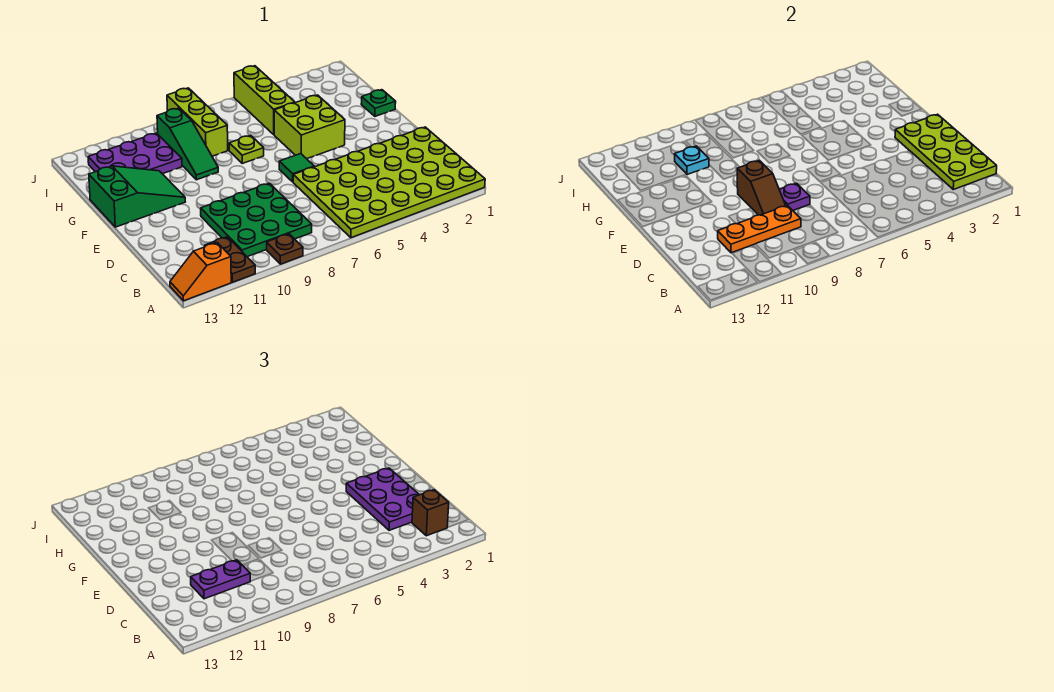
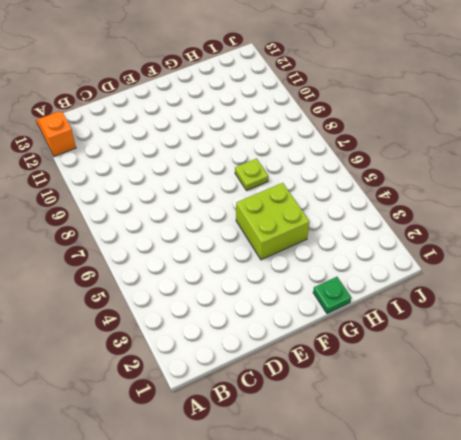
none -> lime plate A1:D6 level 1
none -> brown plate A9 level 1
none -> brown plate A11:B11 level 1

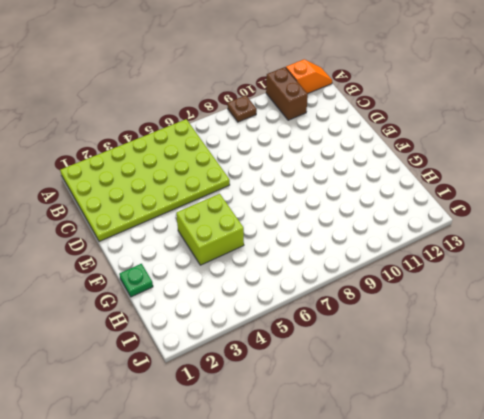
brown brick A11:B11 level 1 -> brown plate A11:B11 level 1
none -> green plate B8:D10 level 1
none -> green tile E6 level 1
none -> green slope F11:G13 level 1 top 13

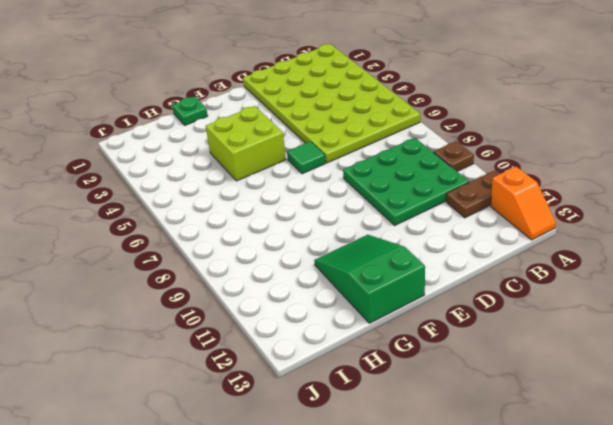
none -> lime plate G7 level 1
none -> green slope G9:I9 level 1 top I
none -> lime brick H5:J5 level 1

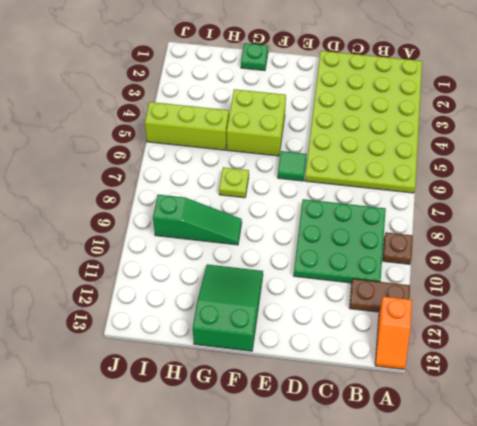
none -> lime brick H8:J8 level 1
none -> purple plate H10:I12 level 1
none -> lime plate B1:E2 level 2

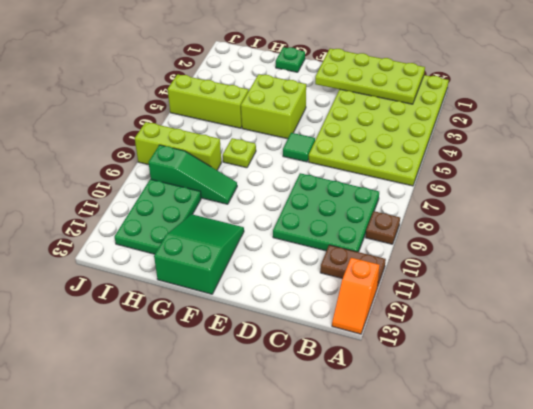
green plate H10:I12 level 1 -> purple plate H10:I12 level 1
none -> orange plate C9:C11 level 2
none -> purple plate D8 level 2
none -> brown slope D9:E9 level 2 top E

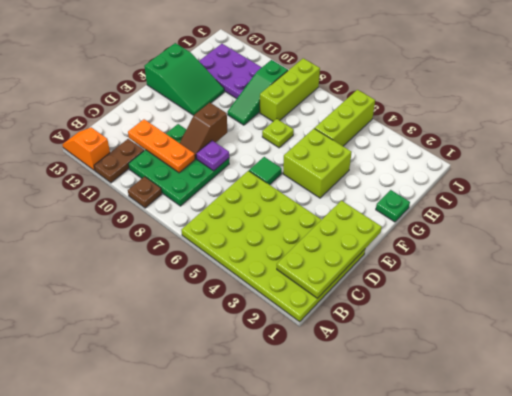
none -> cyan plate H10 level 2
none -> brown brick B2 level 3
none -> purple plate C2:E3 level 3

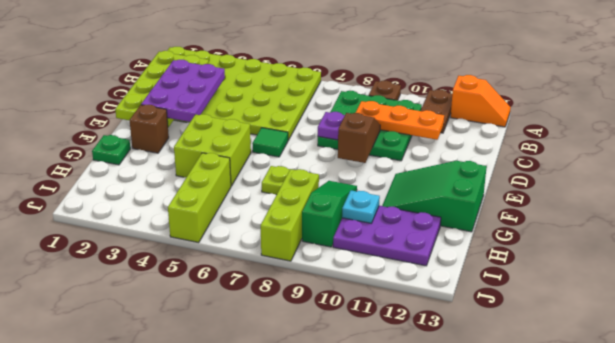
brown brick F2 level 1 -> brown brick B2 level 3
none -> purple plate C10:C11 level 3

